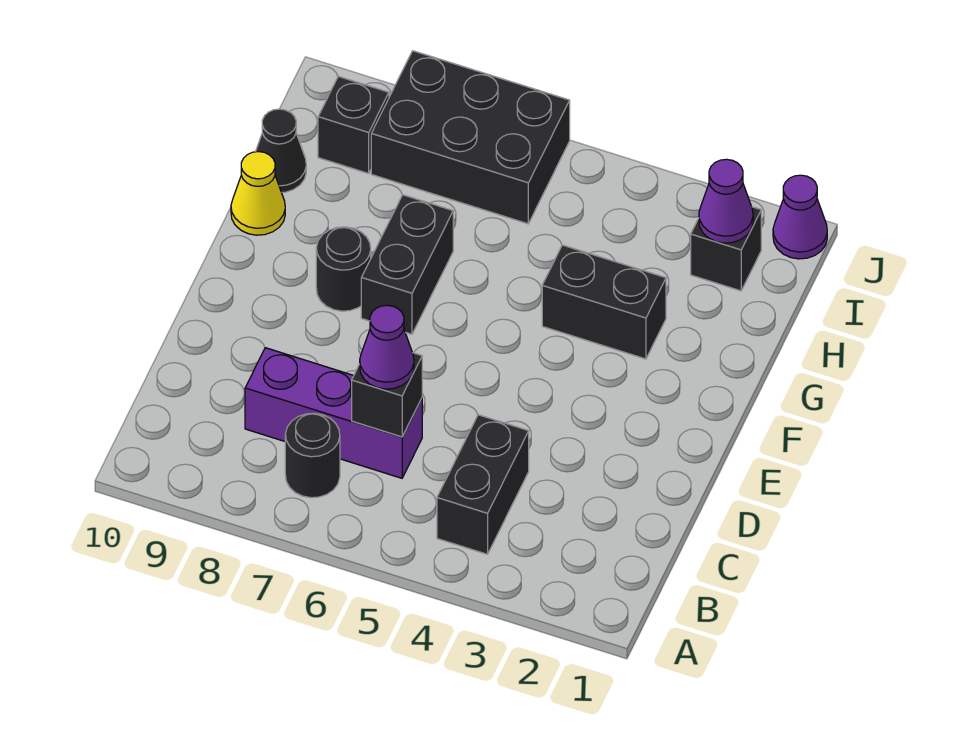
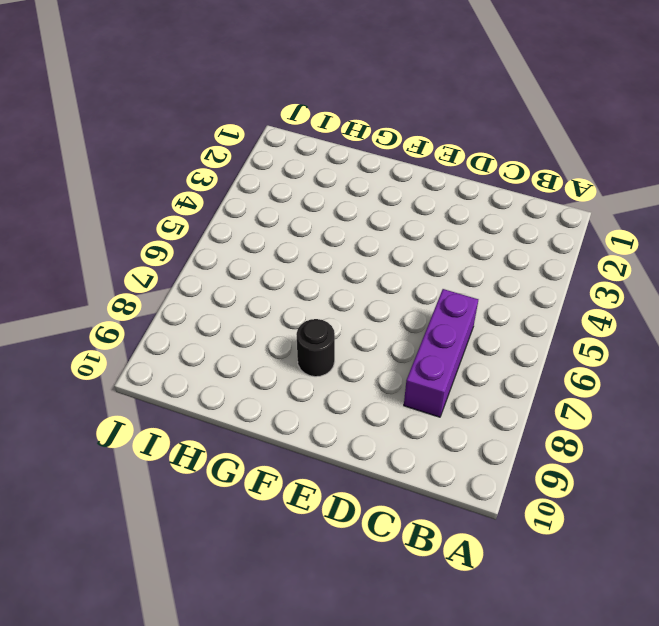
none -> black brick B4:C4 level 1
none -> black round brick B7 level 1
none -> black brick F7:G7 level 1

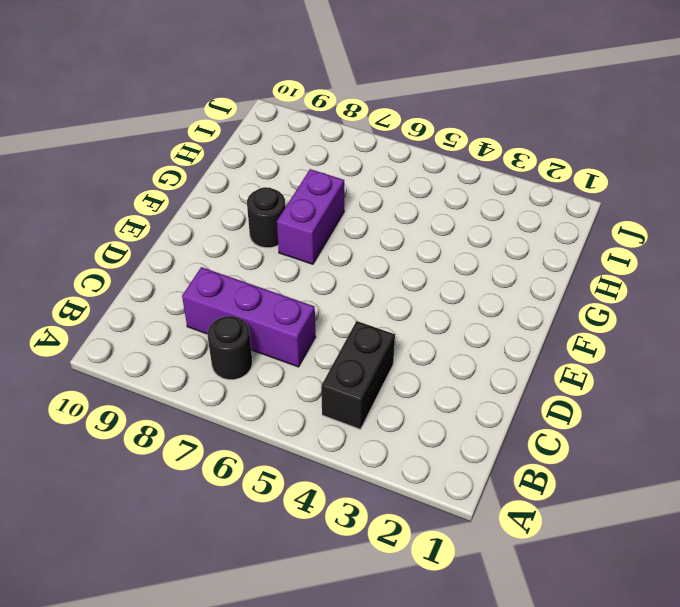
purple brick F7:G7 level 1 -> black brick F7:G7 level 1
none -> black brick G3:G4 level 1
none -> yellow cone G10 level 1
none -> black cone H10 level 1

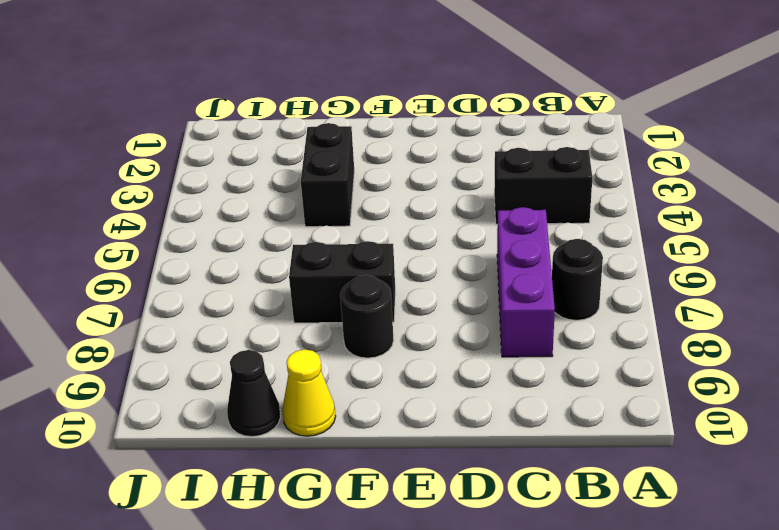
none -> black brick I2 level 1
none -> black brick I6:J8 level 1
none -> black brick I9 level 1

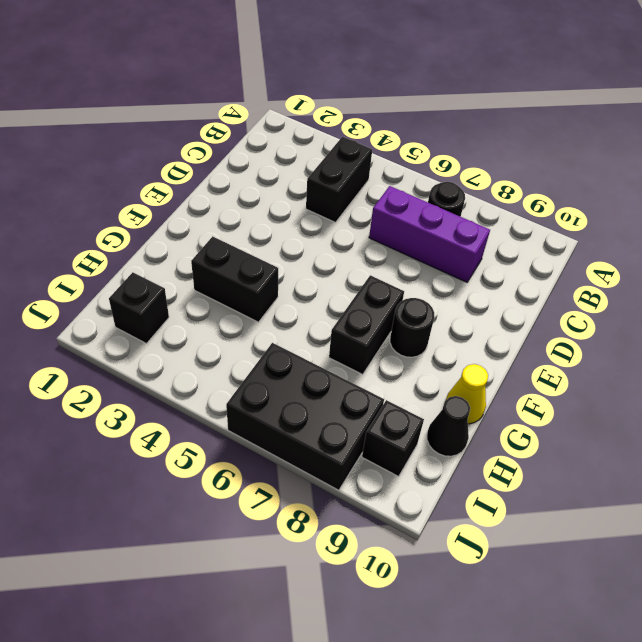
none -> purple cone J1 level 1
none -> black brick C6 level 2
none -> purple cone I2 level 2

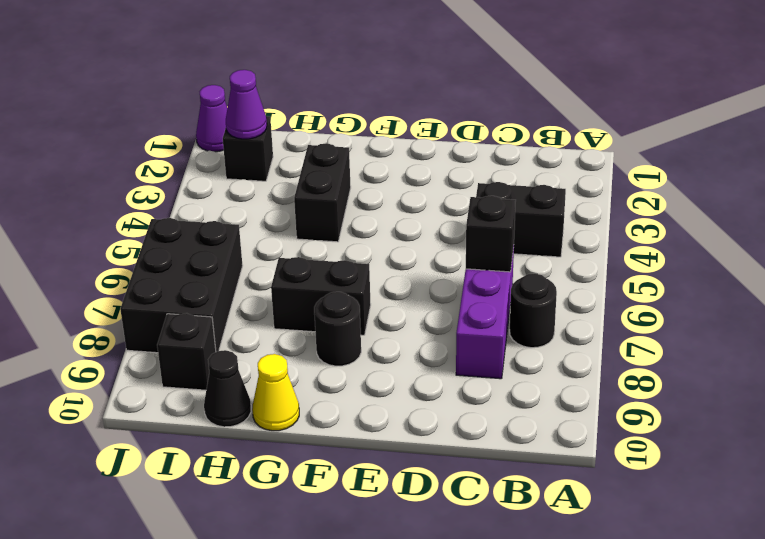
none -> purple cone C6 level 3

